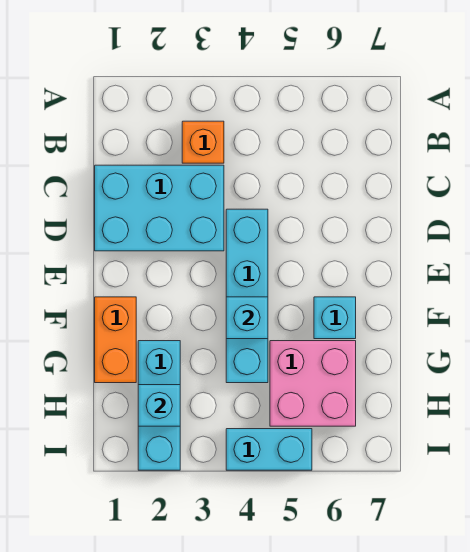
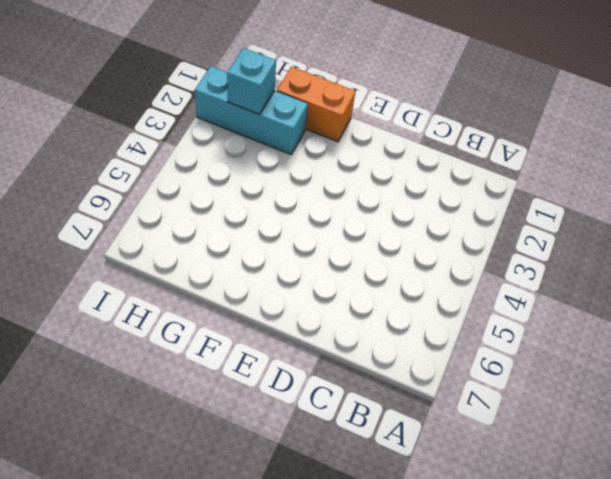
none -> orange brick B3 level 1
none -> cyan brick C1:D3 level 1

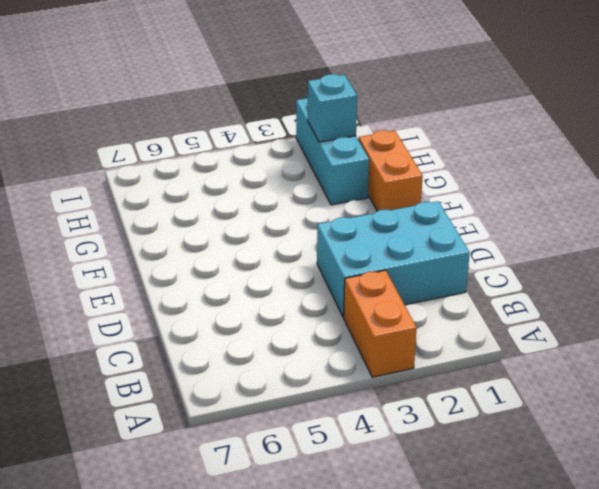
orange brick A3:B3 level 1 -> orange brick B3 level 1
none -> cyan brick D4:G4 level 1
none -> cyan brick F6 level 1

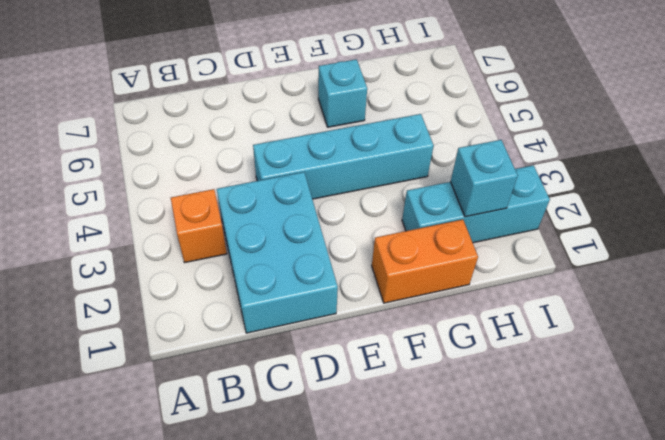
none -> pink brick G5:H6 level 1
none -> cyan brick I4:I5 level 1

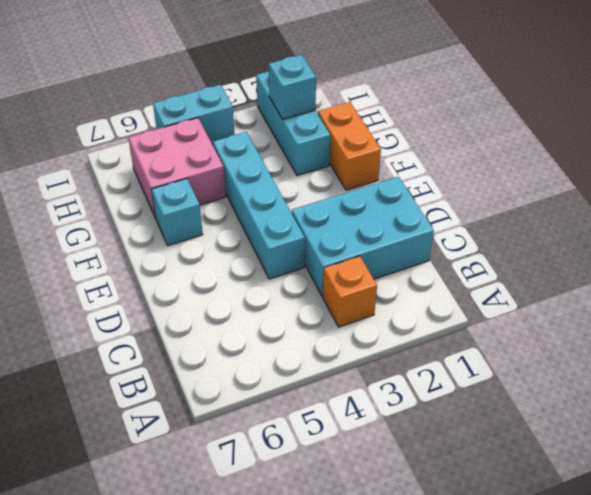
none -> cyan brick F4 level 2

